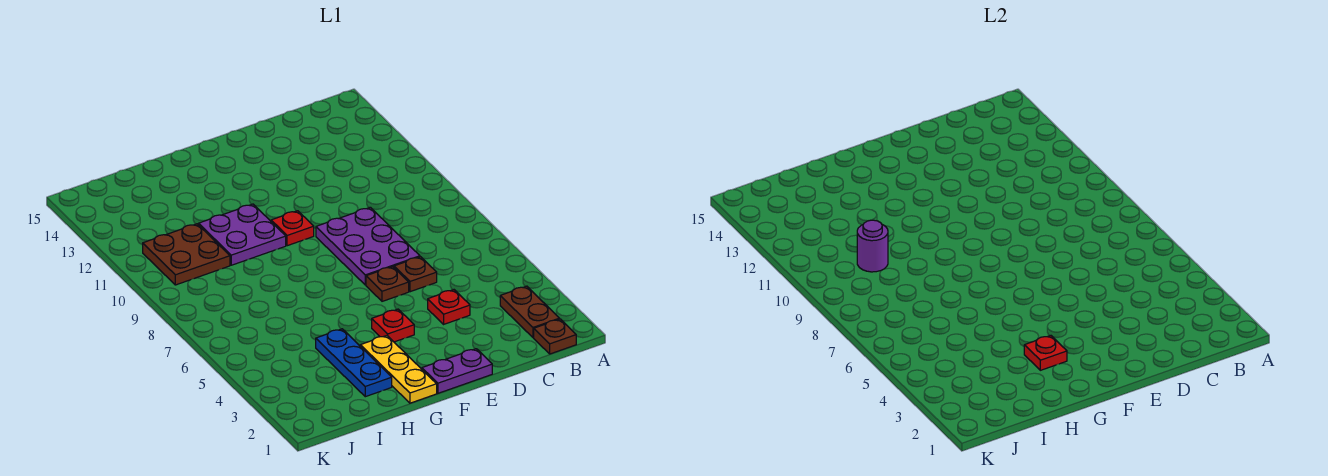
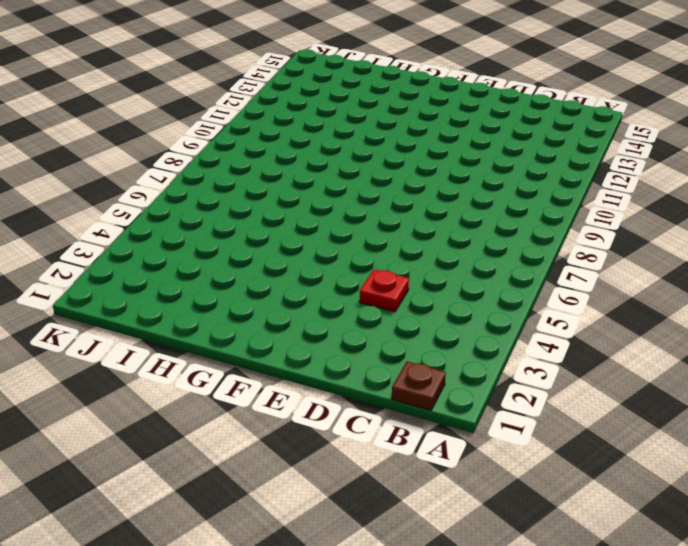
none -> brown plate B2:B3 level 1
none -> brown plate D6 level 1
none -> purple plate D7:E9 level 1

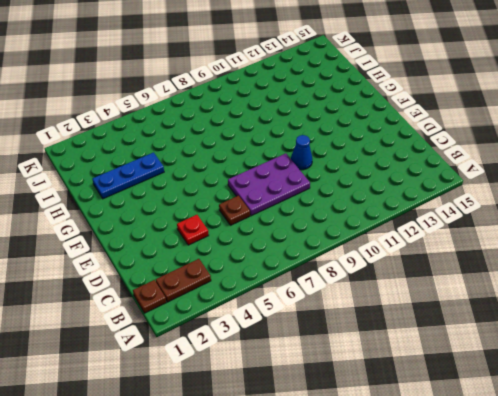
blue cone E10 level 1 -> none
none -> purple plate E1:F1 level 1
none -> brown plate E6 level 1
none -> red plate F4 level 1

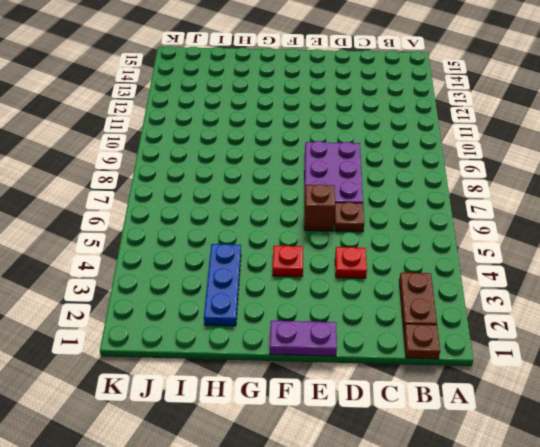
brown brick E6 level 1 -> brown plate E6 level 1
none -> red plate F10 level 1
none -> yellow plate G1:G3 level 1
none -> purple plate G10:H11 level 1

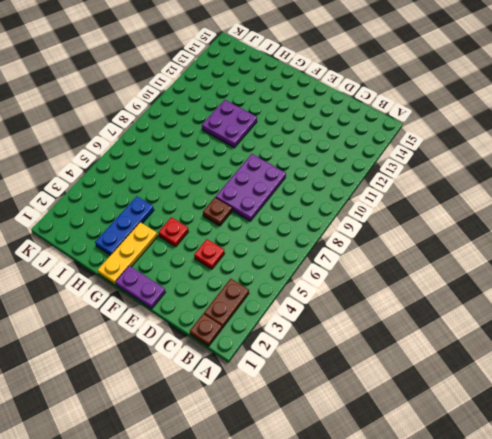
none -> brown plate D6 level 1
none -> red plate F10 level 1
none -> brown plate I10:J11 level 1

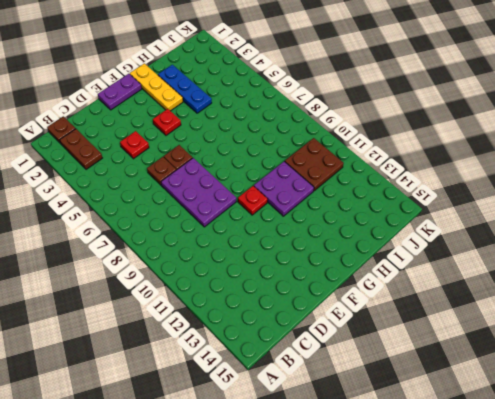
none -> red plate G3 level 2
none -> purple round brick I10 level 2

